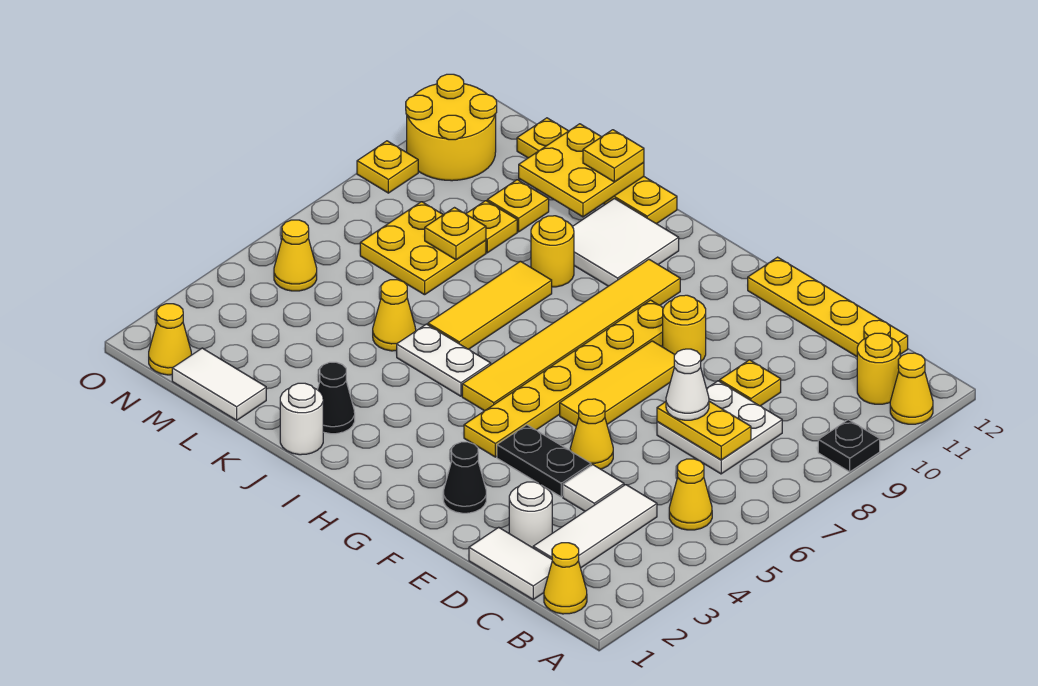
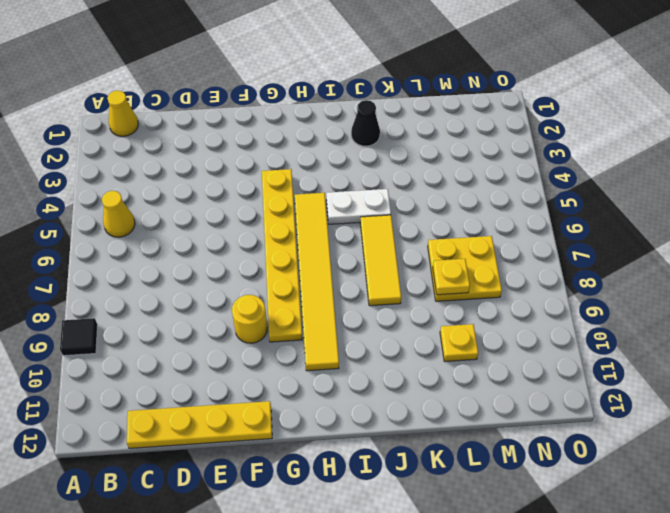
black tile A9 level 1 -> black plate A9 level 1
none -> yellow cone A11 level 1
none -> yellow round brick B11 level 1
none -> white tile C1:D1 level 1
none -> white tile C2:C4 level 1

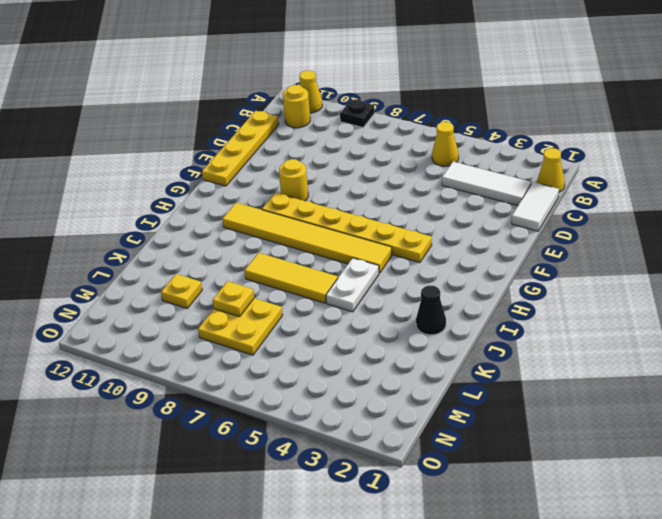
none -> white plate C7:D8 level 1
none -> white round brick D2 level 1
none -> white tile D4 level 1
none -> yellow plate D9 level 1

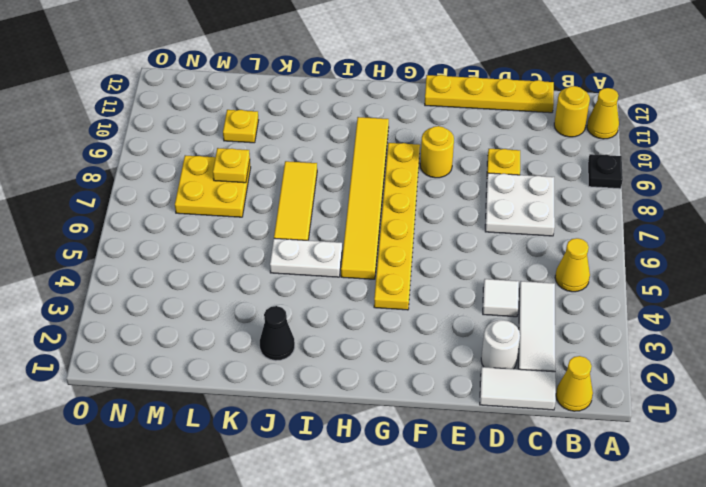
none -> black plate E4:F4 level 1
none -> yellow cone E5 level 1
none -> black cone F2 level 1
none -> yellow tile F6:F8 level 1

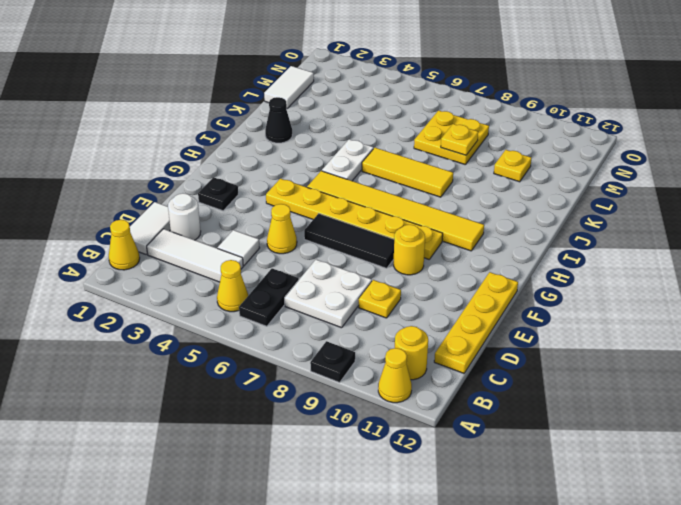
black plate B6:C6 level 1 -> black plate E4:F4 level 1
black plate F2 level 1 -> black cone F2 level 1
black tile F6:F8 level 1 -> yellow tile F6:F8 level 1
none -> white tile I10:J11 level 1
none -> white round brick J1 level 1
none -> yellow round brick J9 level 1
none -> yellow plate J12:M12 level 1

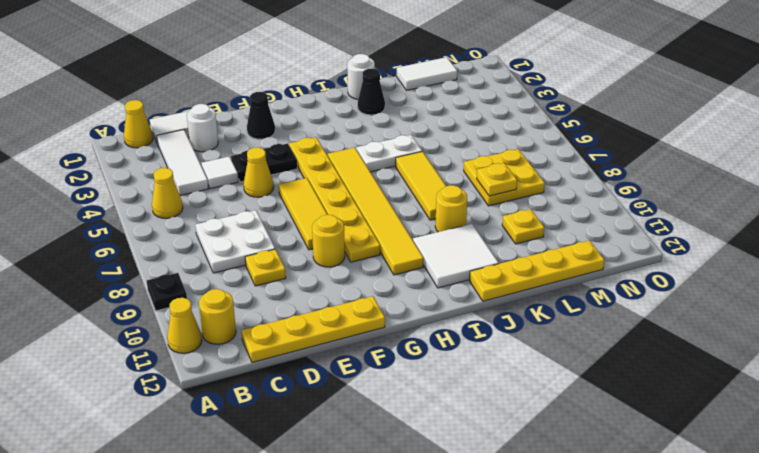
none -> yellow cone K5 level 1
none -> yellow plate L9 level 1
none -> yellow cone N1 level 1
none -> yellow cone N5 level 1

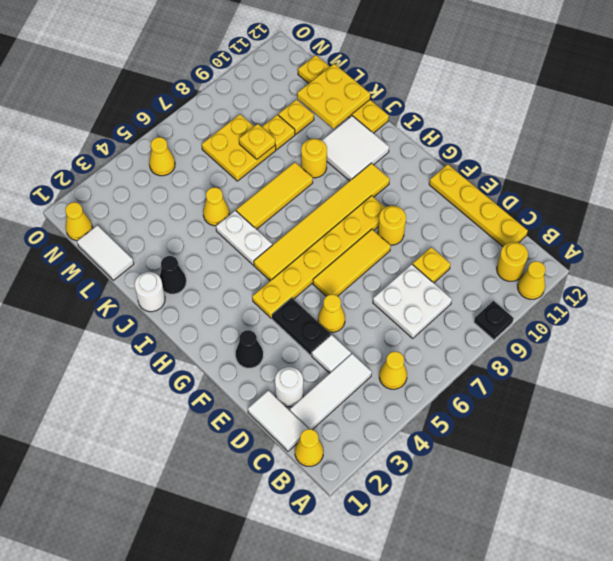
none -> yellow round brick N10:O11 level 1
none -> yellow plate O9 level 1
none -> yellow plate C7:D7 level 2
none -> white cone D7 level 3

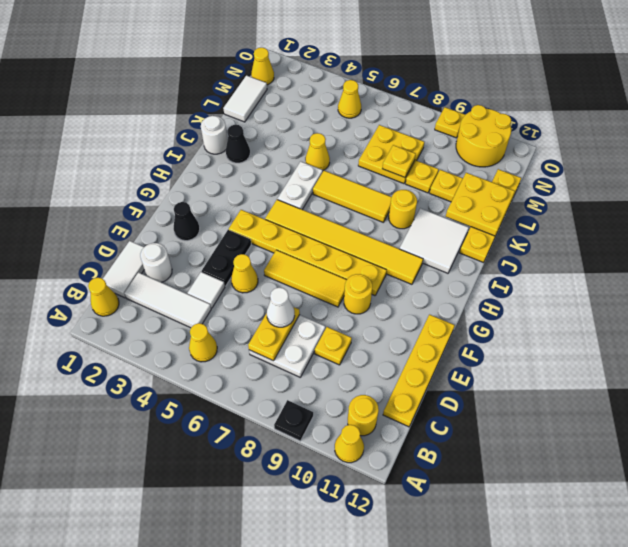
none -> yellow plate K12 level 3

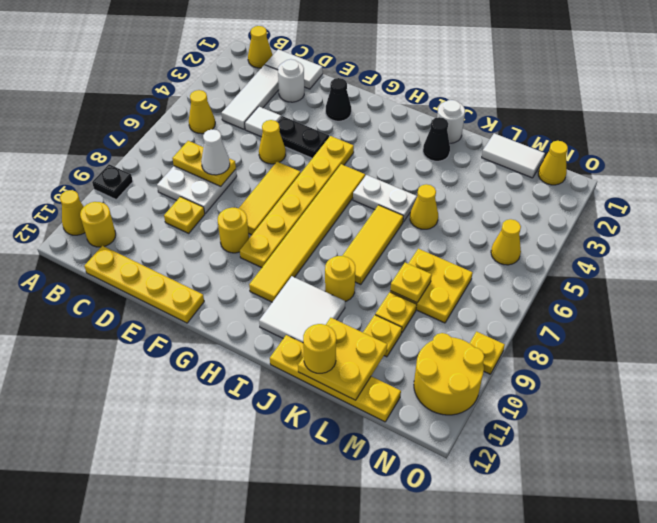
yellow round brick K12 level 3 -> yellow plate K12 level 3

